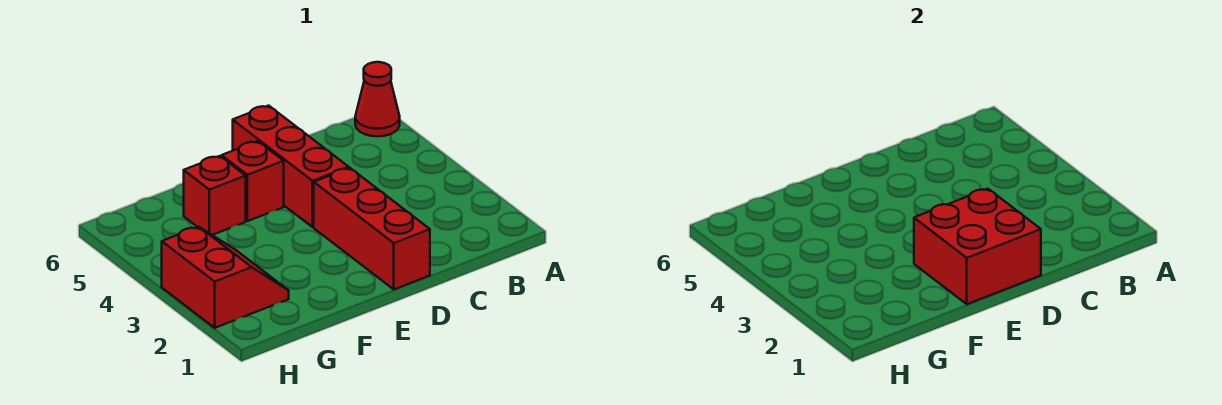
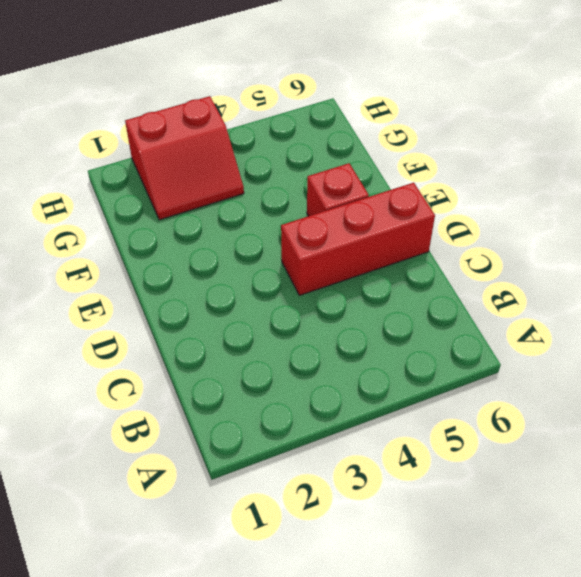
none -> red cone A6 level 1
none -> red brick D1:D3 level 1

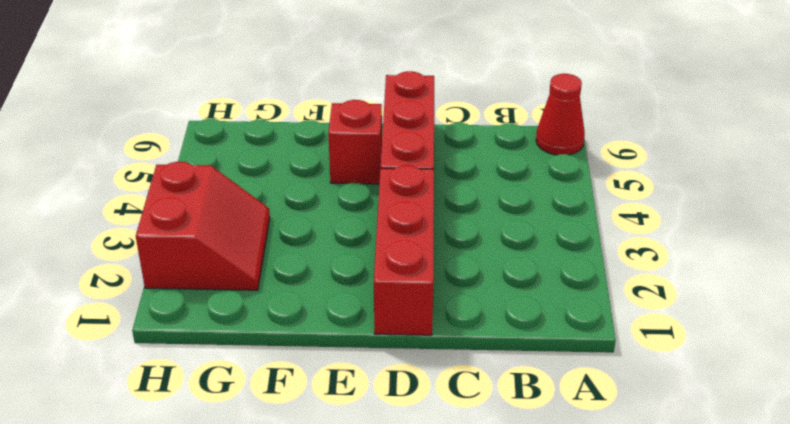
none -> red brick F5 level 1
none -> red brick D1:E2 level 2

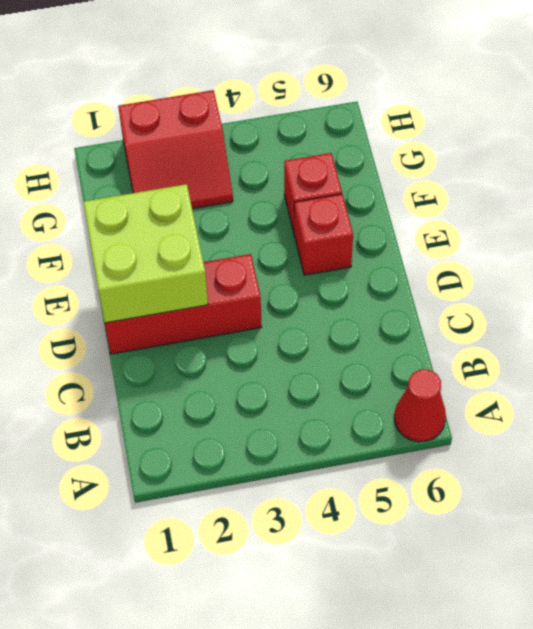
lime brick D1:E2 level 2 -> red brick D1:E2 level 2
none -> red brick D4:D6 level 1

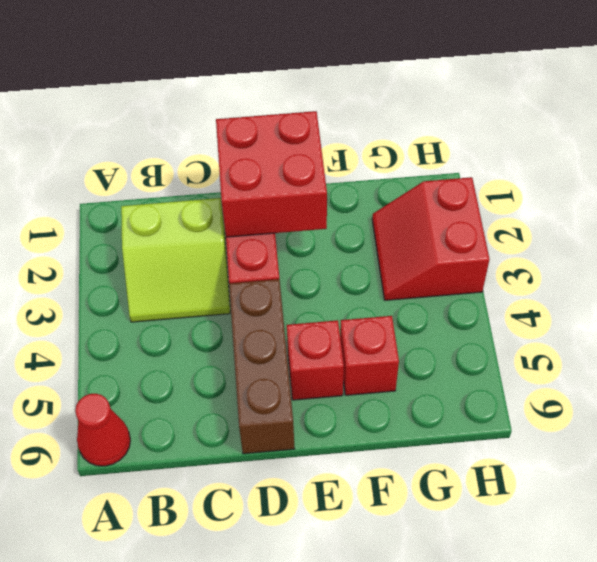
lime slope B2:C3 level 1 top 2 -> none
brown brick D4:D6 level 1 -> red brick D4:D6 level 1

